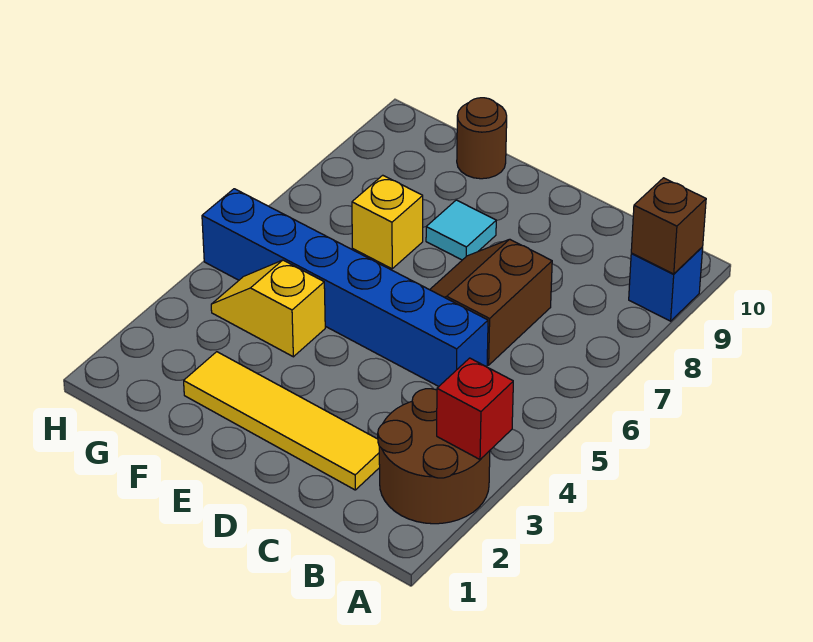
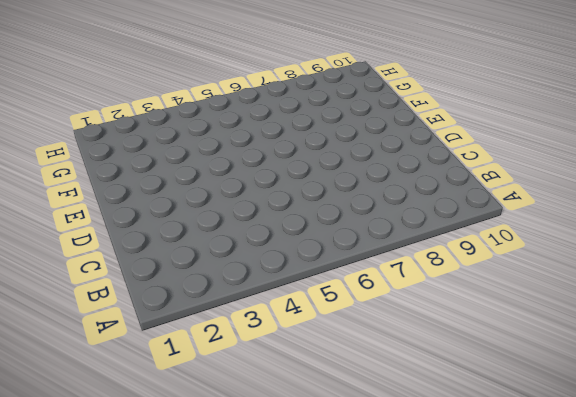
none -> brown round brick A2:B3 level 1
none -> blue brick A9 level 1

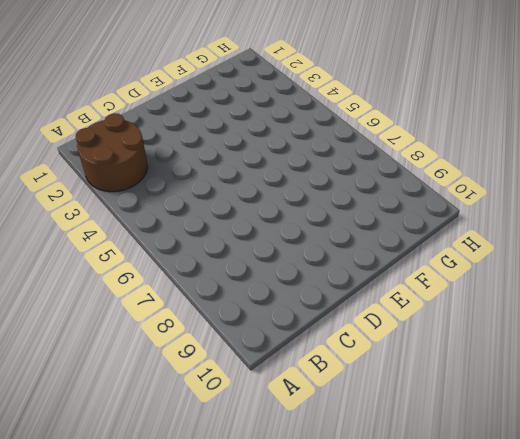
none -> blue brick A9 level 1
none -> yellow tile C2:F2 level 1

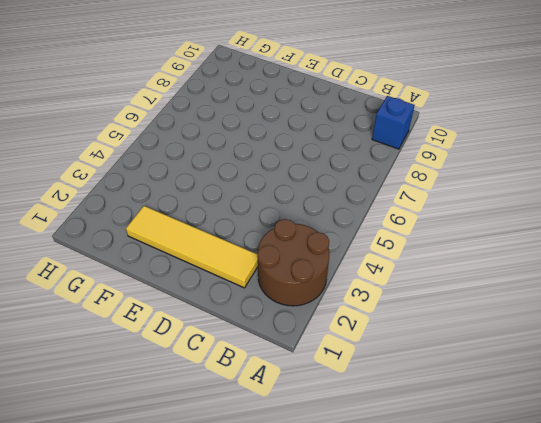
none -> blue brick C5:H5 level 1
none -> brown slope C6:D7 level 1 top C

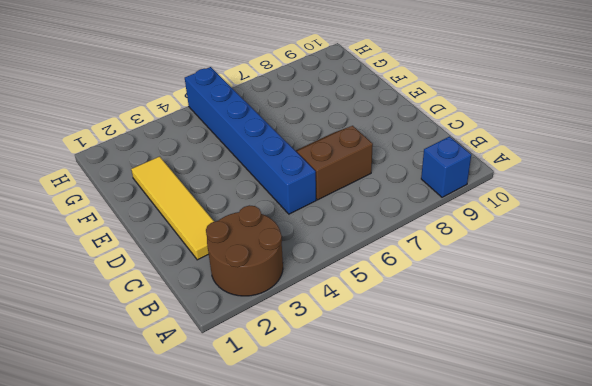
none -> cyan tile E8 level 1
none -> yellow slope F4:G4 level 1 top F

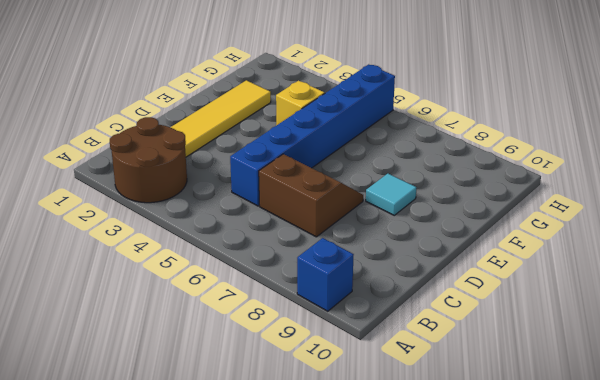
none -> yellow brick F7 level 1
none -> brown round brick F10 level 1

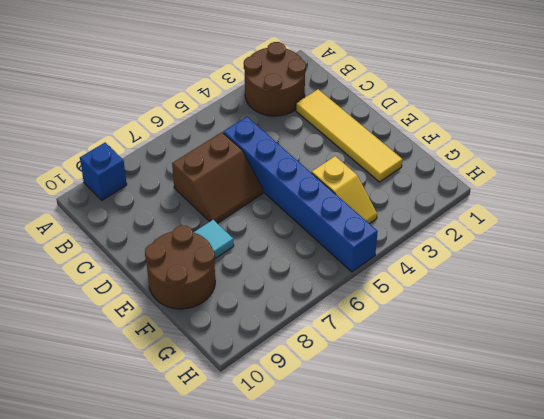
brown round brick E9:F10 level 1 -> brown round brick F10 level 1
none -> yellow brick F7 level 1
none -> red brick A3 level 2

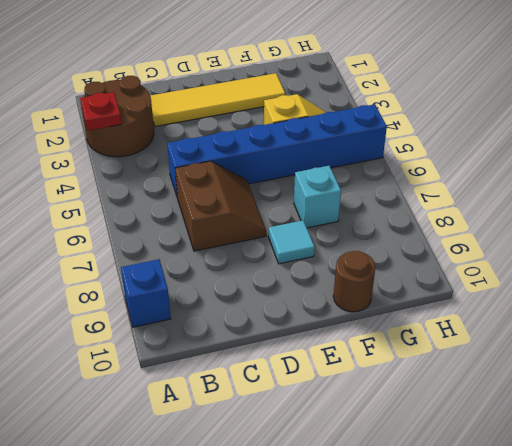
red plate A3 level 2 -> red brick A3 level 2
cyan brick F7 level 1 -> yellow brick F7 level 1
none -> brown brick A9 level 2

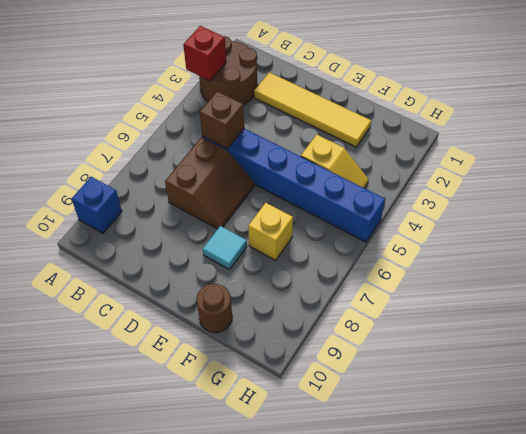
brown brick C5 level 2 -> brown brick A9 level 2

